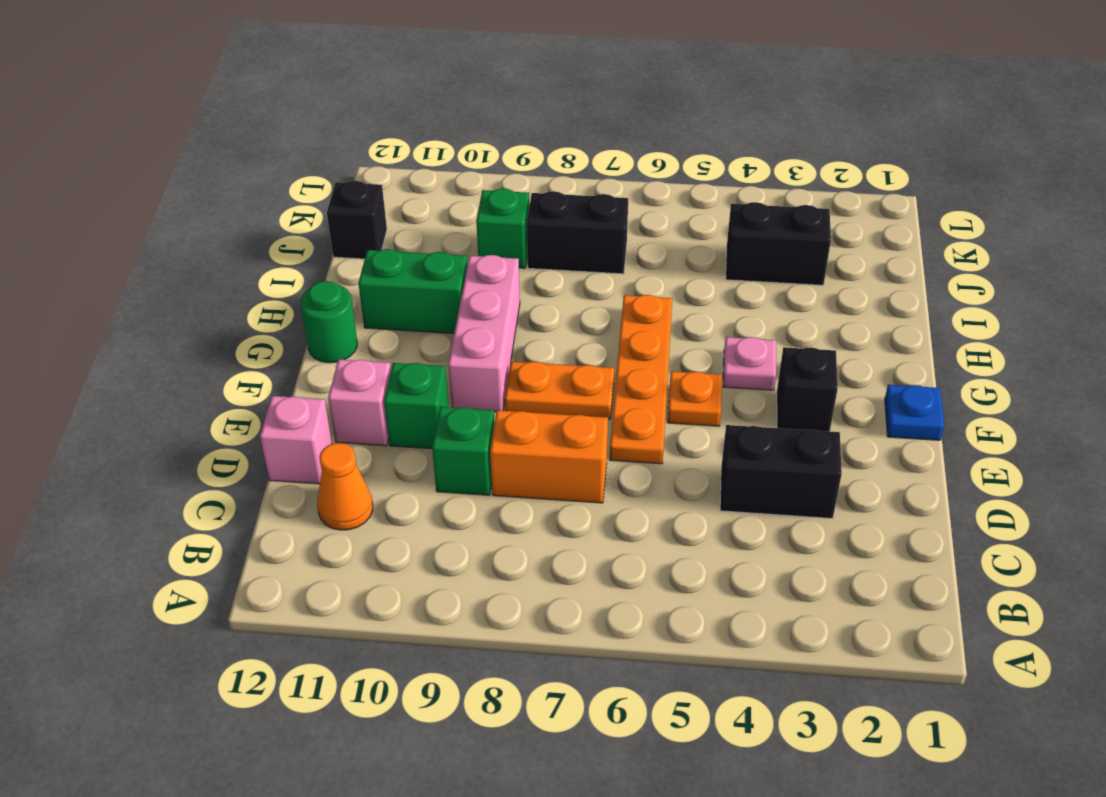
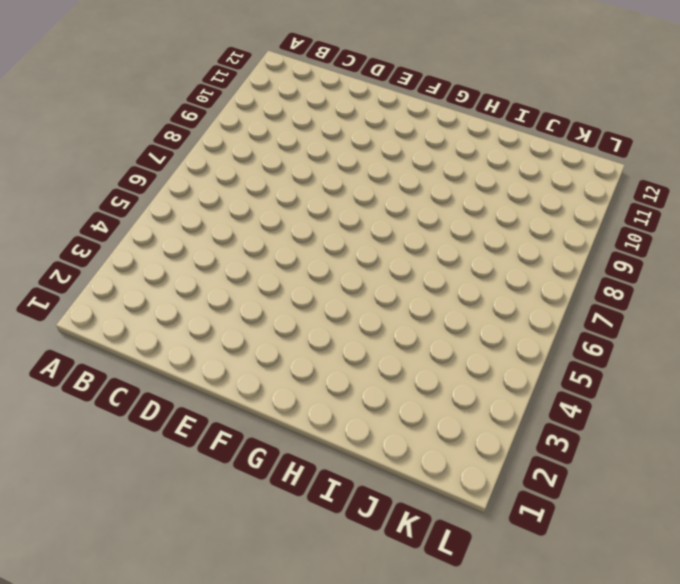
none -> orange cone C11 level 1
none -> black brick D3:D4 level 1
none -> orange brick D7:D8 level 1

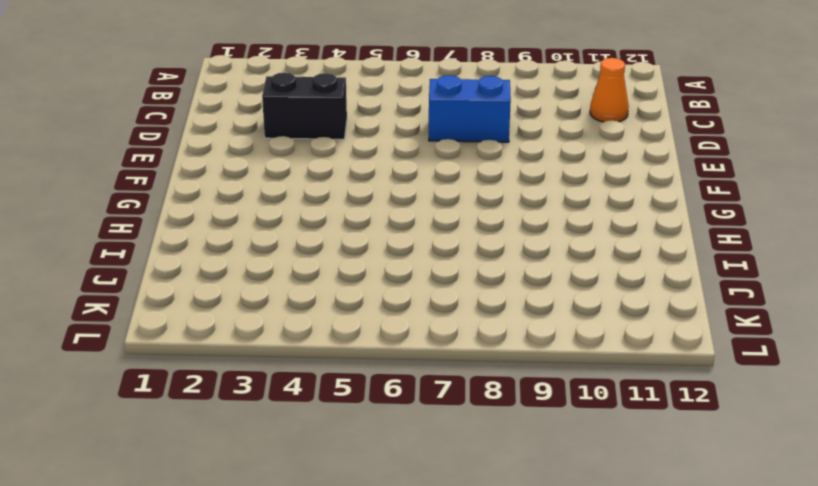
blue brick D7:D8 level 1 -> orange brick D7:D8 level 1
none -> green brick D9 level 1
none -> pink brick D12 level 1
none -> orange plate E6:H6 level 1

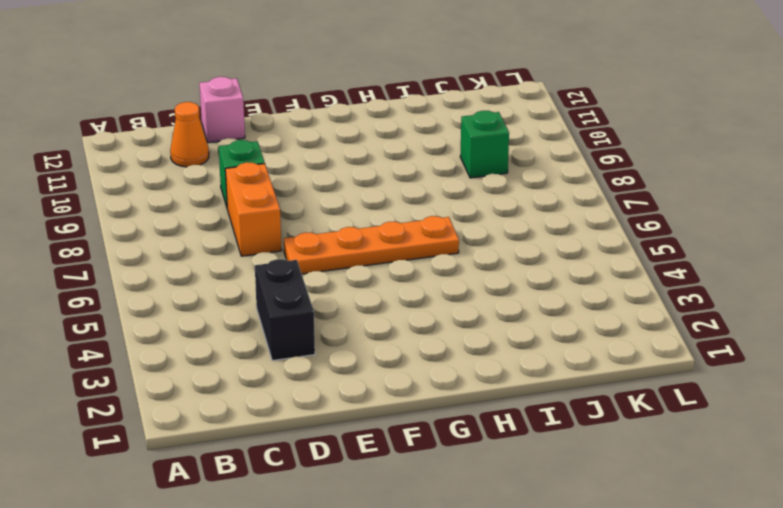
none -> green brick E10 level 1
none -> pink brick E11 level 1
none -> blue plate F1 level 1

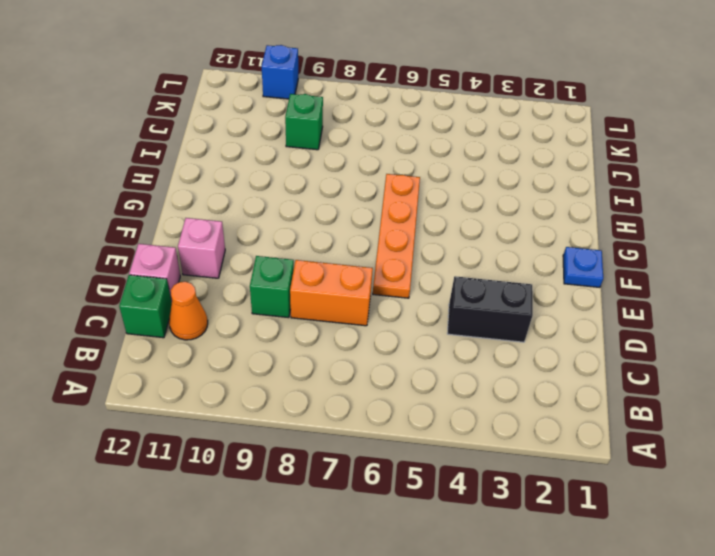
green brick C12 level 1 -> green brick E10 level 1
blue brick L10 level 1 -> none
none -> black brick F3 level 1
none -> orange plate F5 level 1
none -> orange plate F7:F8 level 1

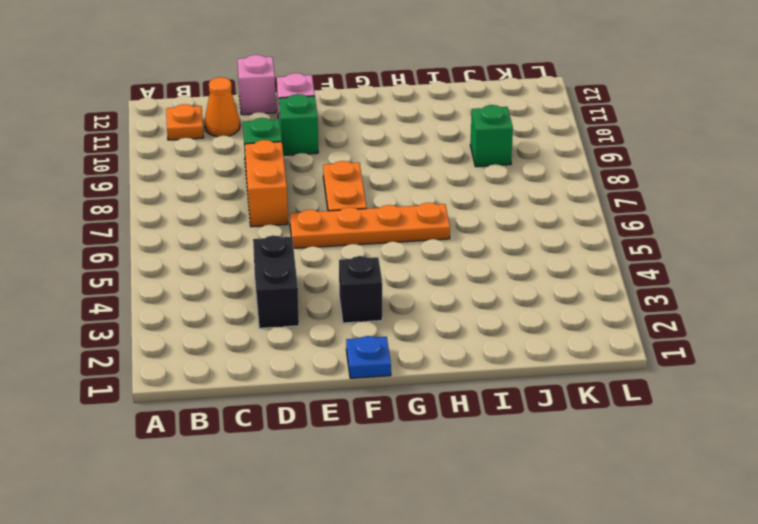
orange plate B11 level 1 -> orange plate F5 level 1
none -> pink brick F9:H9 level 1
none -> pink plate G4 level 1
none -> green round brick G12 level 1

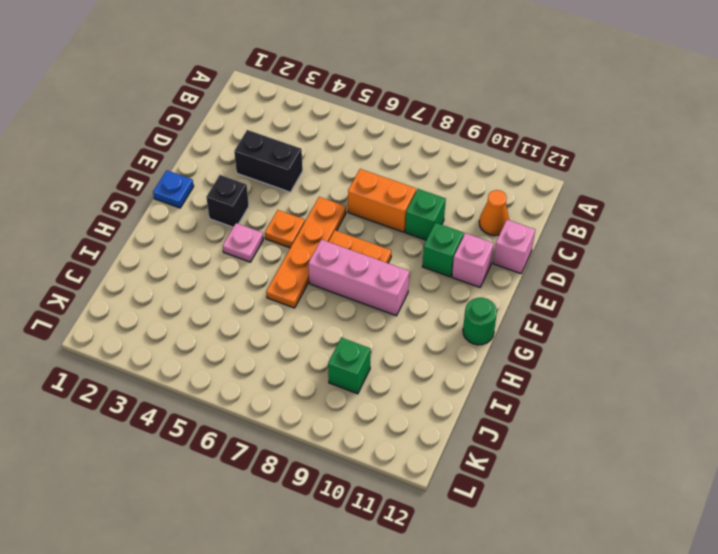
pink brick G7:G9 level 1 -> pink brick F9:H9 level 1
none -> green brick H10:H11 level 1
none -> black brick J3:J4 level 1
none -> black brick J7:J8 level 1

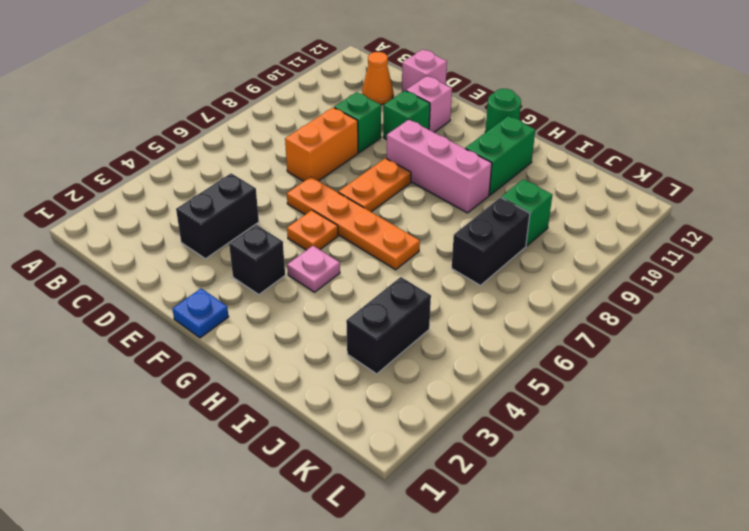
none -> black brick J12 level 1

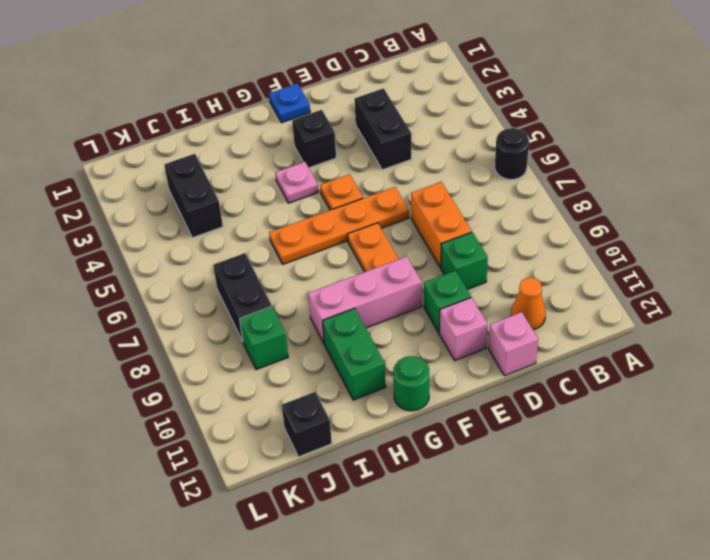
black round brick A6 level 1 -> none

